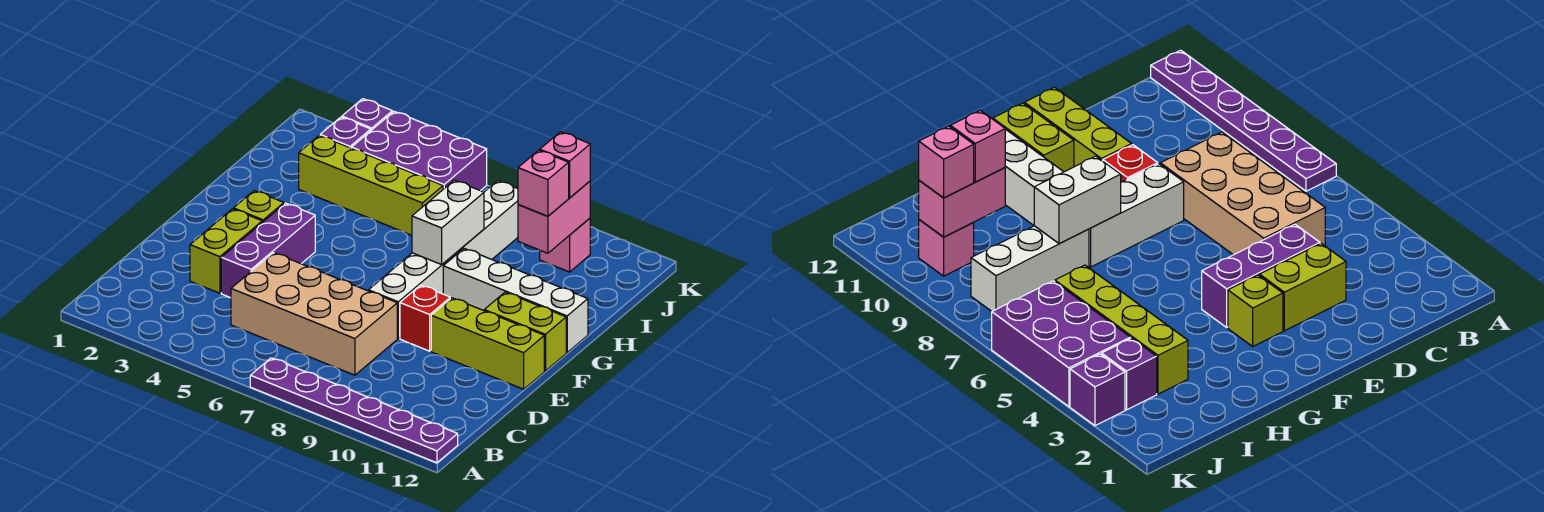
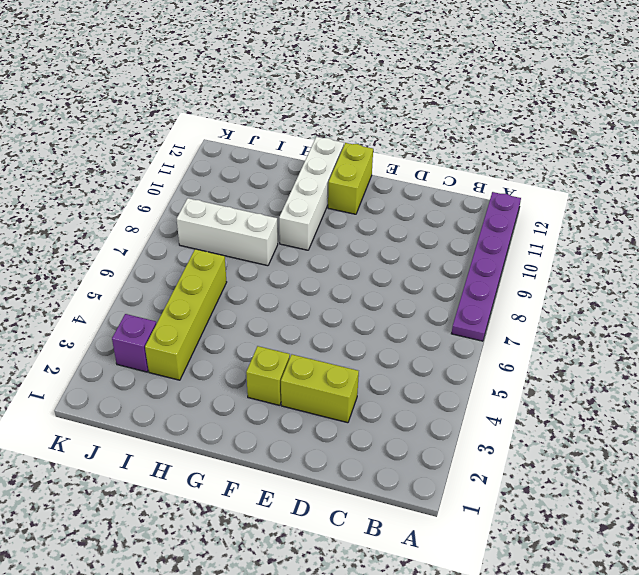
none -> tan brick C5:D8 level 1
none -> purple brick D4:F4 level 1
none -> white brick E8:G8 level 1

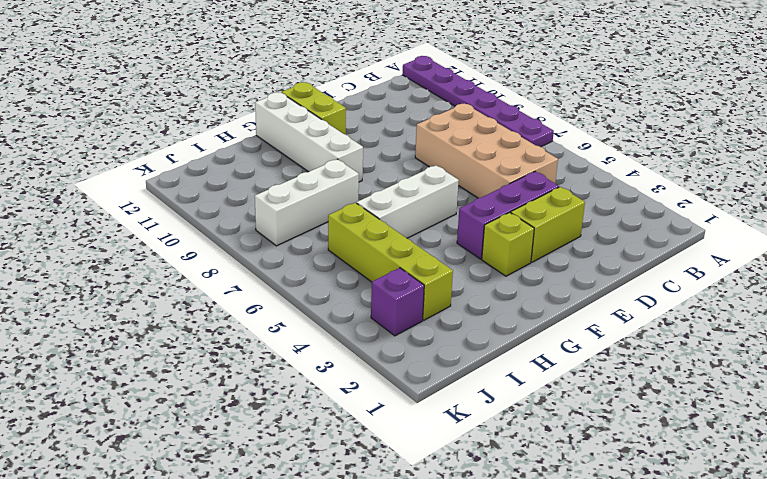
white brick F6:H6 level 1 -> white brick E8:G8 level 1
none -> red brick E9 level 1
none -> lime brick E10:E12 level 1
none -> purple brick J4:K6 level 1

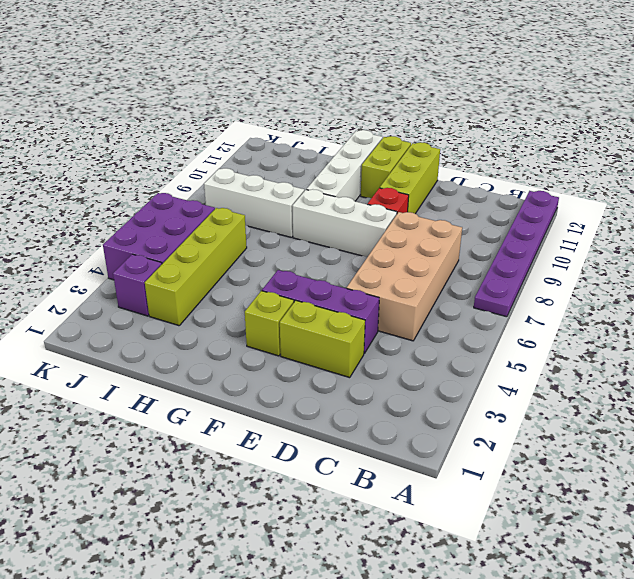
none -> pink brick J10 level 1
none -> purple brick K3 level 1
none -> white brick G8:H8 level 2

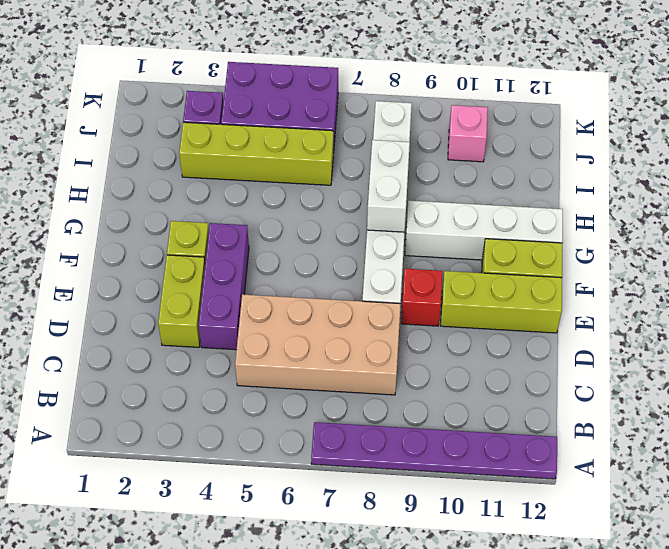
none -> purple brick K3 level 1
none -> pink brick I10:J10 level 2
none -> pink brick I10 level 3

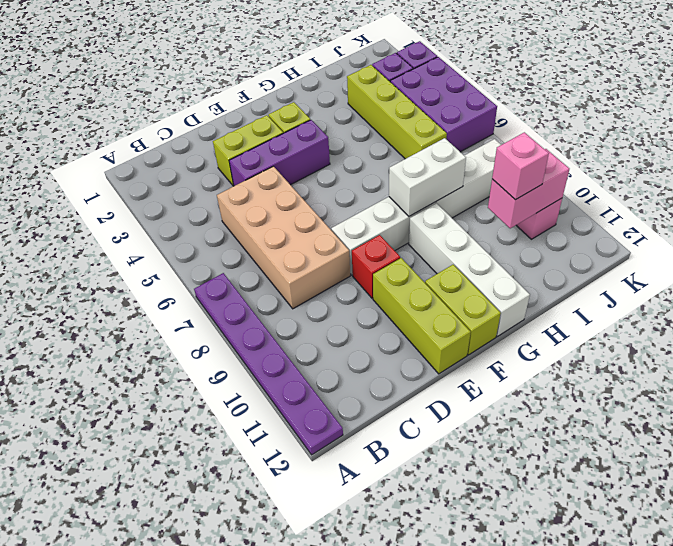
none -> pink brick J10 level 3

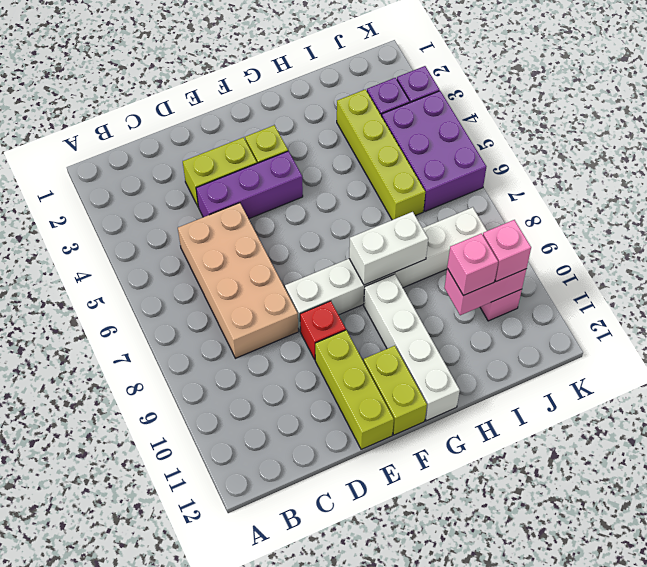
none -> purple plate A7:A12 level 1

